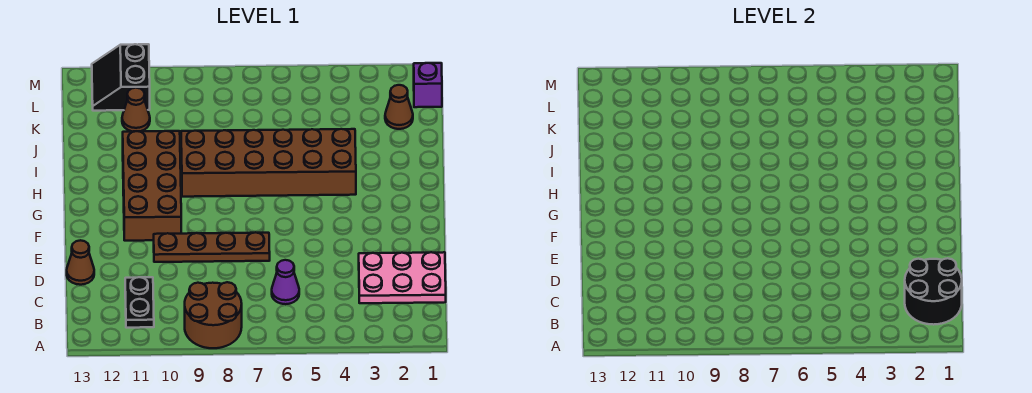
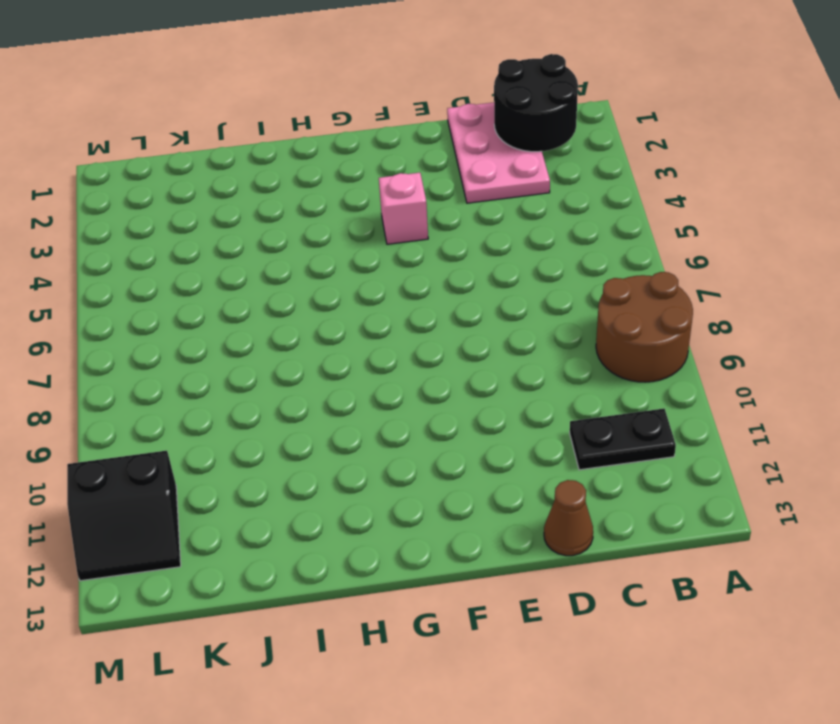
pink brick F4 level 1 -> none
none -> purple cone C6 level 1
none -> brown plate E7:E10 level 1
none -> brown brick F10:I11 level 1

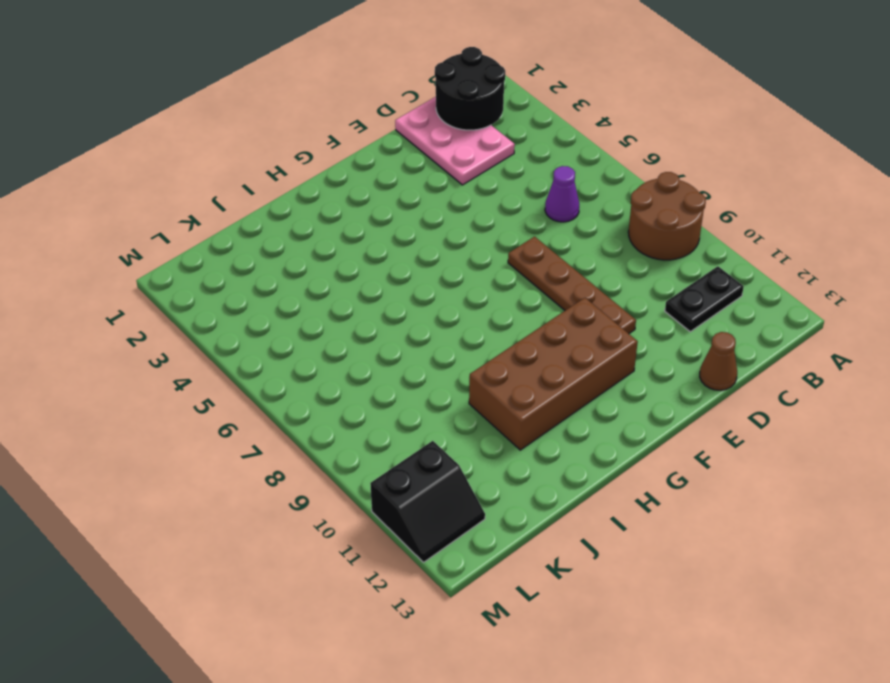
none -> brown brick H4:I9 level 1
none -> brown cone K2 level 1
none -> brown cone K11 level 1

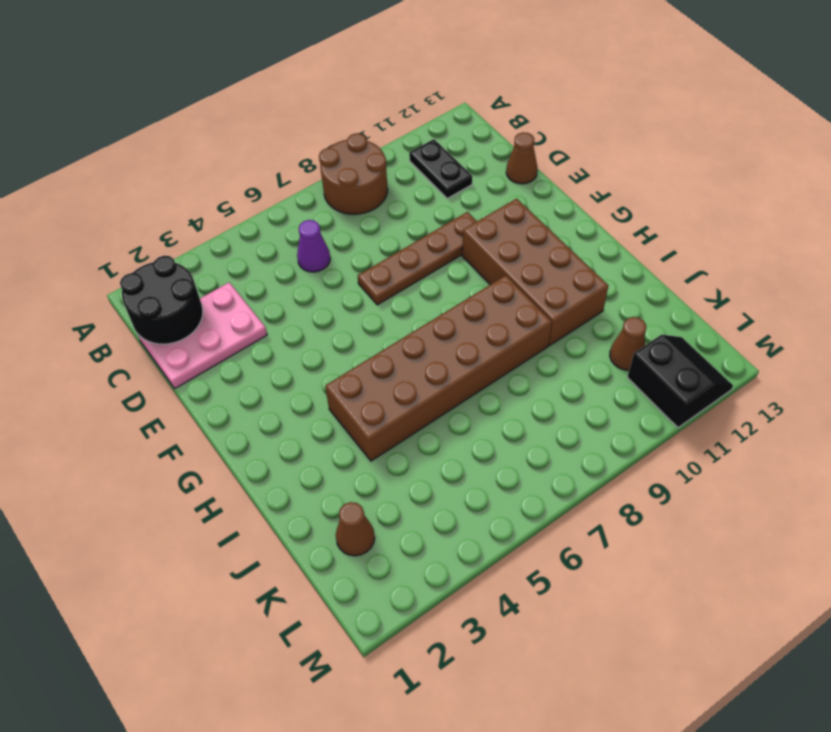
none -> purple brick L1 level 1

